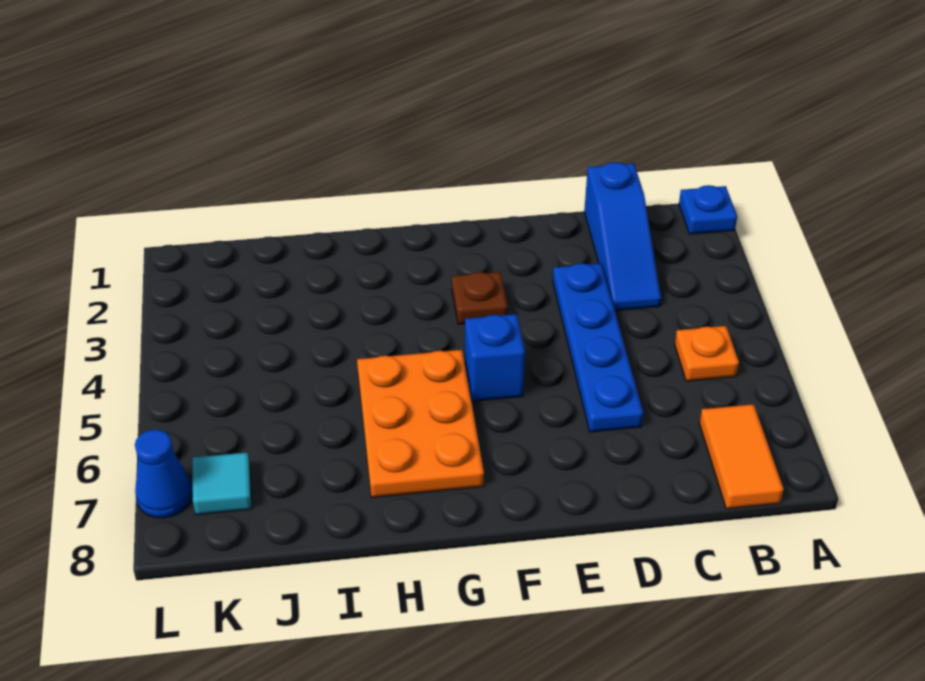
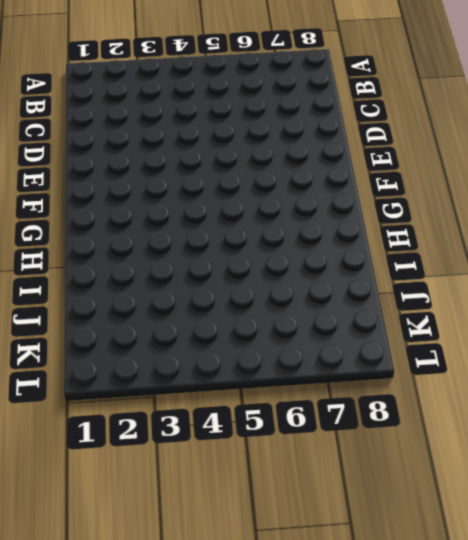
none -> blue plate A1 level 1
none -> orange plate B5 level 1

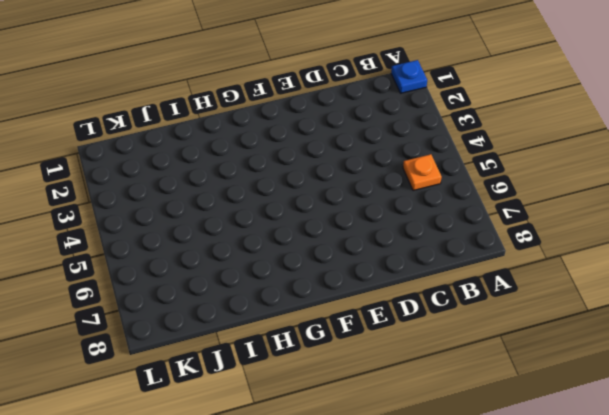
none -> orange tile B7:B8 level 1
none -> blue slope C1:C3 level 1 top 1

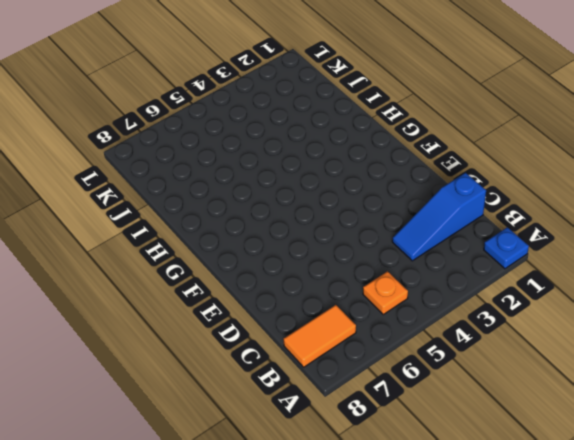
none -> blue plate D3:D6 level 1
none -> brown plate F3 level 1

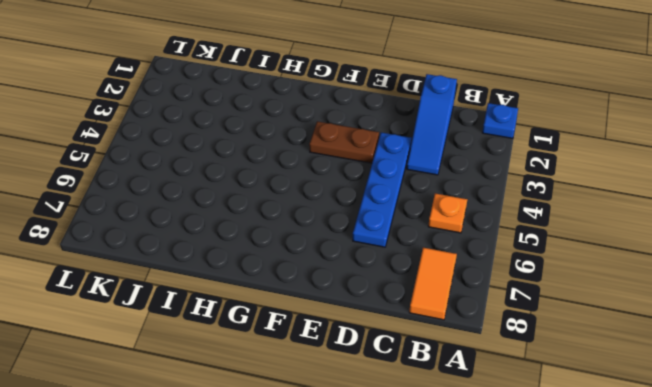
brown plate E3:F3 level 1 -> brown plate F3 level 1
none -> blue brick F5 level 1
none -> orange plate G5:H7 level 1

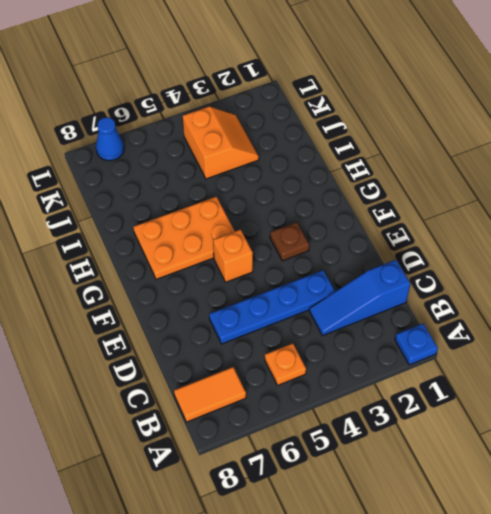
orange brick F5 level 1 -> blue brick F5 level 1
orange slope J3:K4 level 1 top 4 -> none
none -> cyan tile K7 level 1

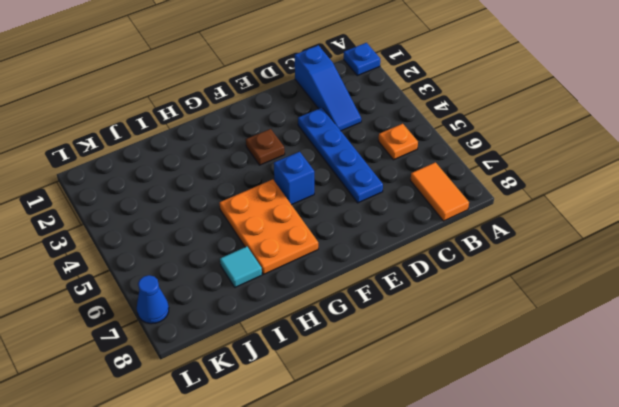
cyan tile I7 level 1 -> cyan tile K7 level 1

